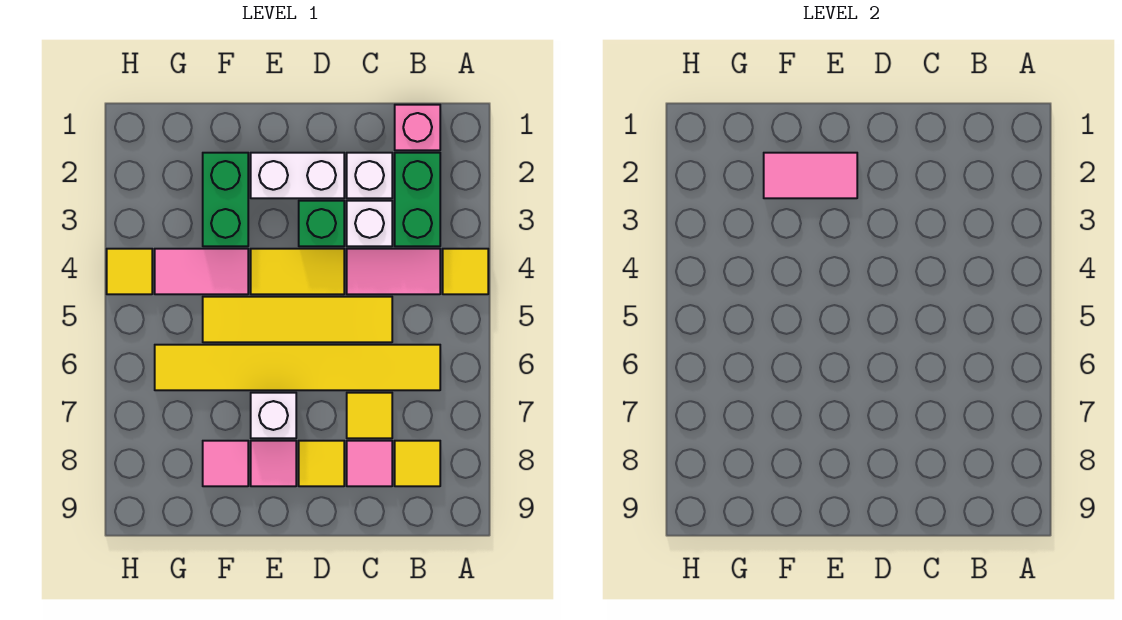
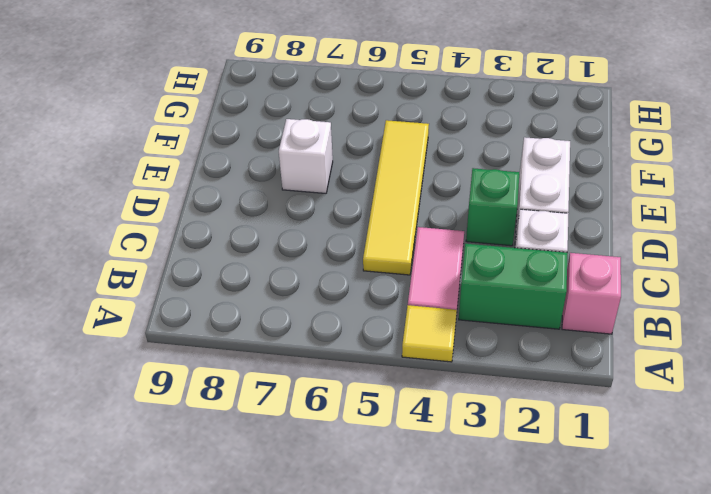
none -> yellow tile B6:G6 level 1
none -> yellow tile B8 level 1
none -> white brick C3 level 1

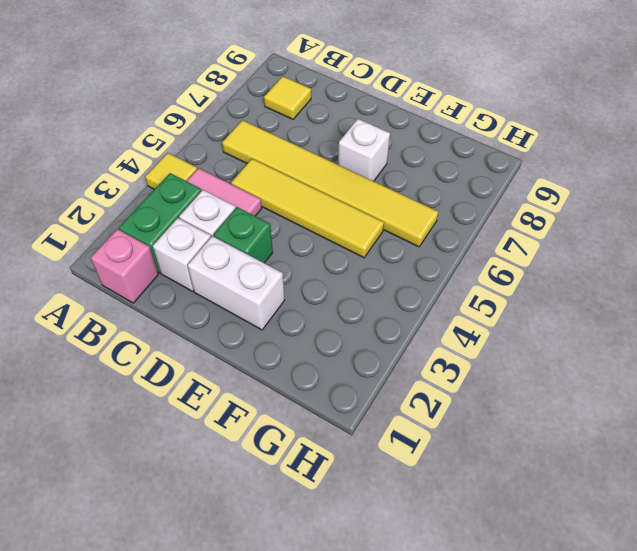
none -> yellow tile C7 level 1
none -> pink tile C8 level 1
none -> yellow tile D4:E4 level 1

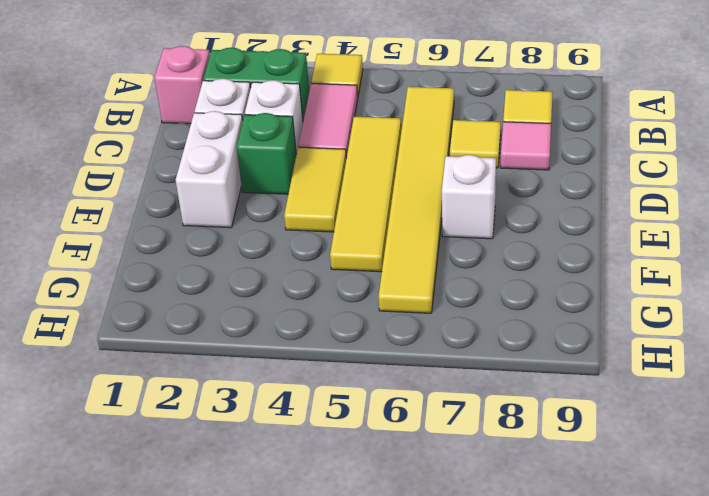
none -> yellow tile D8 level 1
none -> pink tile E8 level 1
none -> green brick F2:F3 level 1

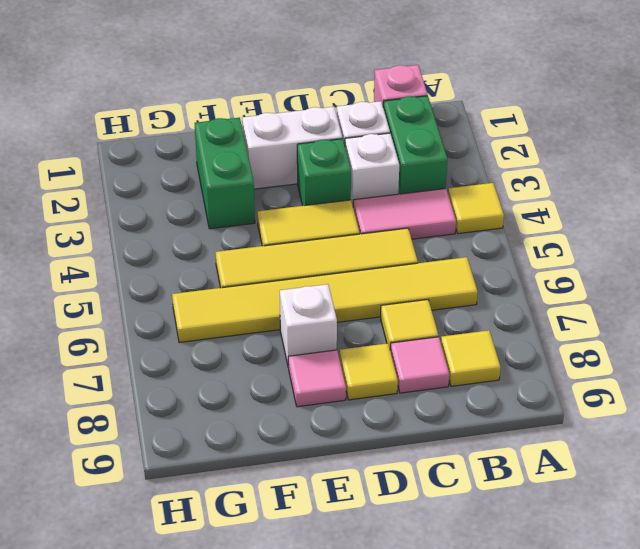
none -> pink tile F4:G4 level 1
none -> pink tile F8 level 1
none -> yellow tile H4 level 1

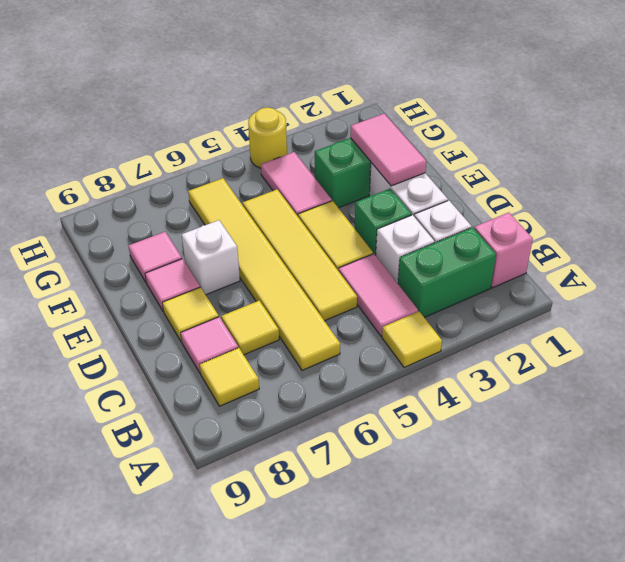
yellow round brick H4 level 1 -> yellow tile H4 level 1

